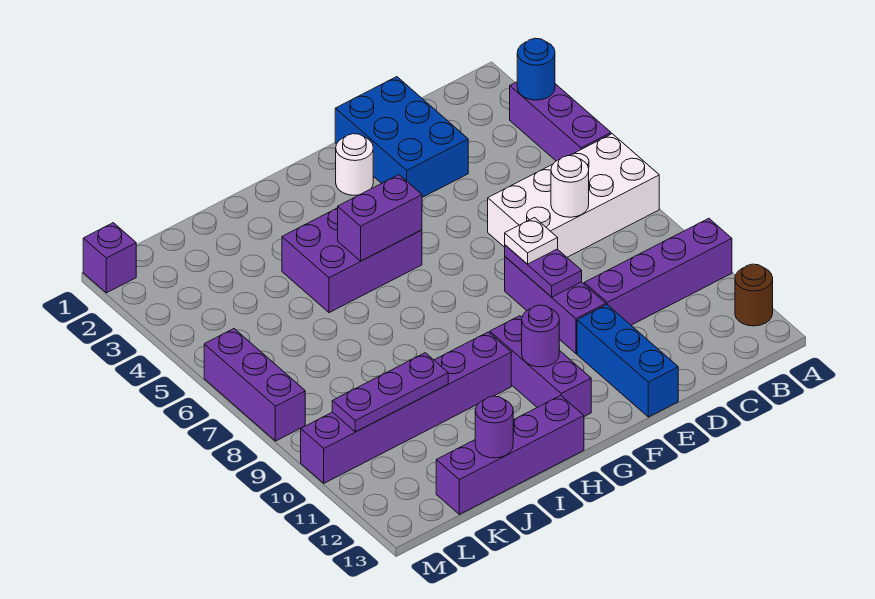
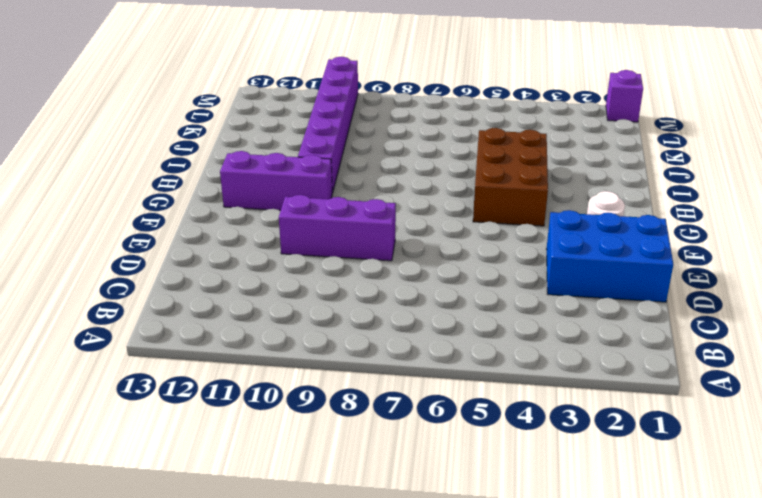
brown brick G4:I5 level 1 -> purple brick G4:I5 level 1
none -> purple brick A3:A5 level 1
none -> white brick A6:D7 level 1
none -> purple brick A10:D10 level 1

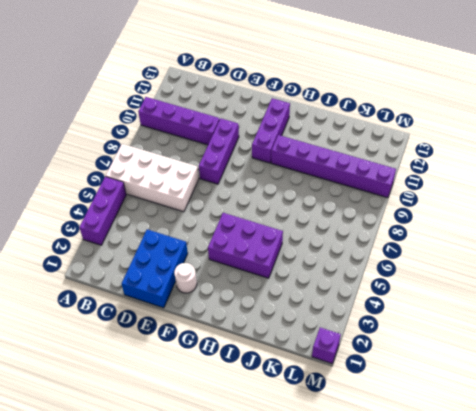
none -> brown round brick A12 level 1
none -> blue brick E11:E13 level 1
none -> purple brick H13:K13 level 1

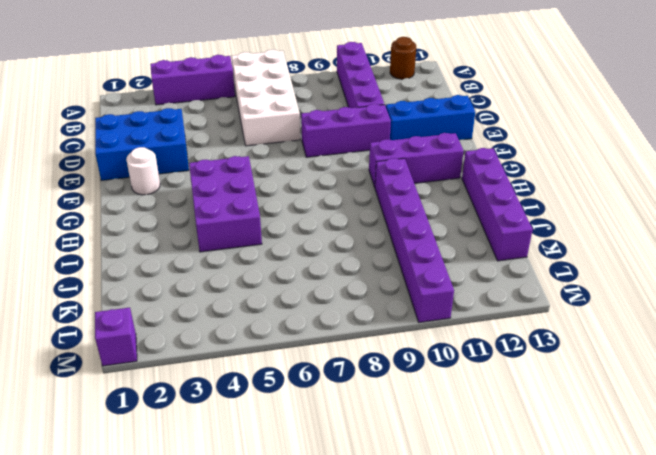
none -> purple brick M6:M8 level 1
none -> blue round brick A3 level 2
none -> white round brick C7 level 2

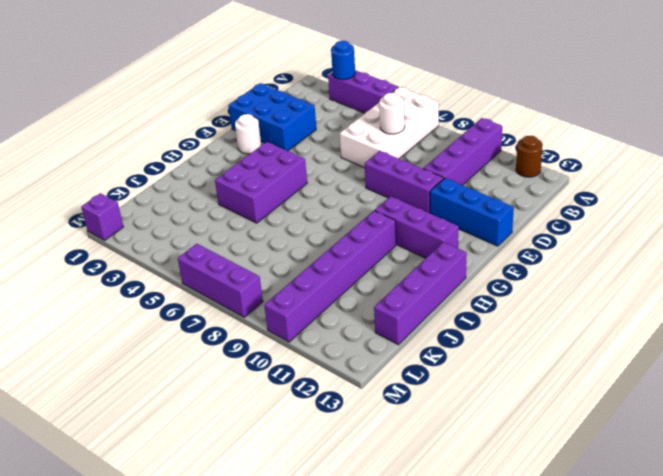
none -> purple plate E8:E9 level 2
none -> purple brick G5:H5 level 2
none -> purple round brick G11 level 2

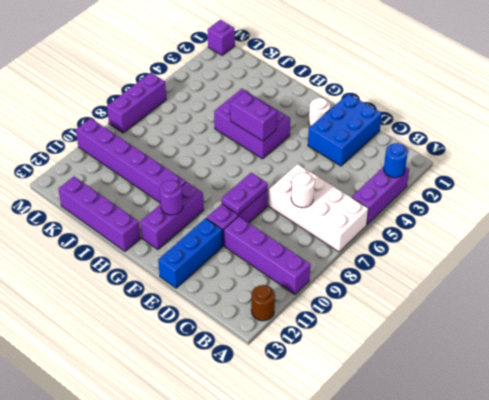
none -> purple plate J10:L10 level 2
none -> purple round brick J13 level 2
none -> white plate E8 level 3

